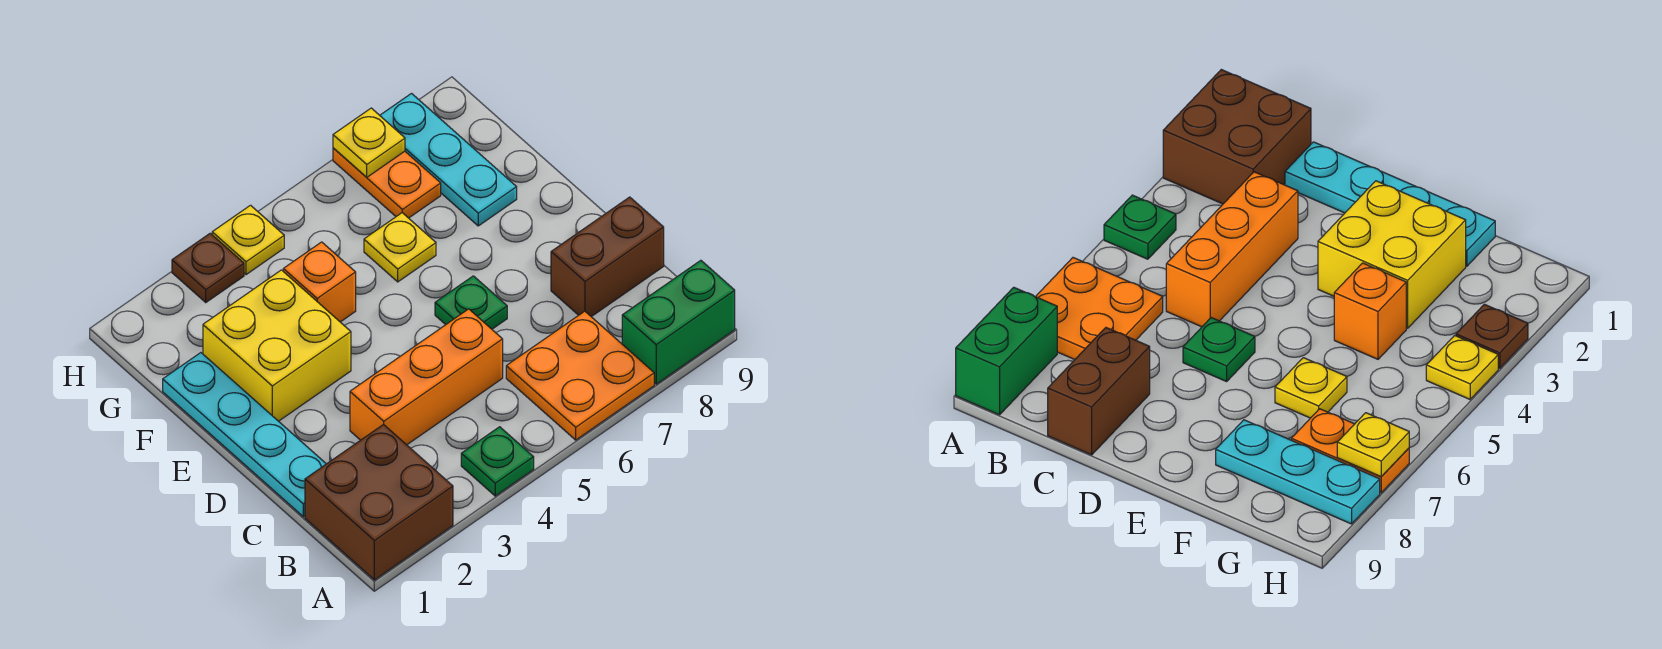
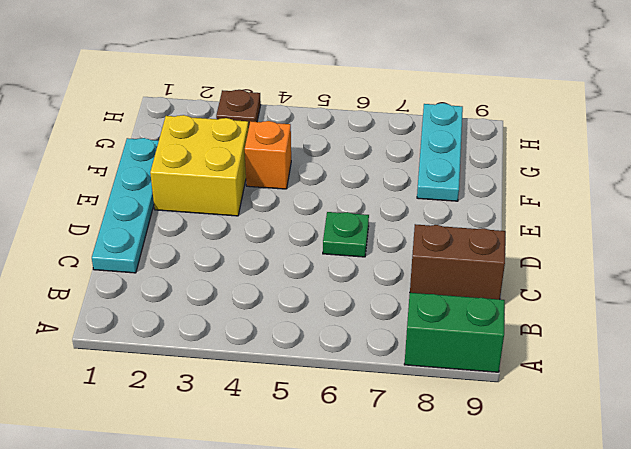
none -> brown brick A1:B2 level 1
none -> green plate A4 level 1
none -> orange plate A6:B7 level 1

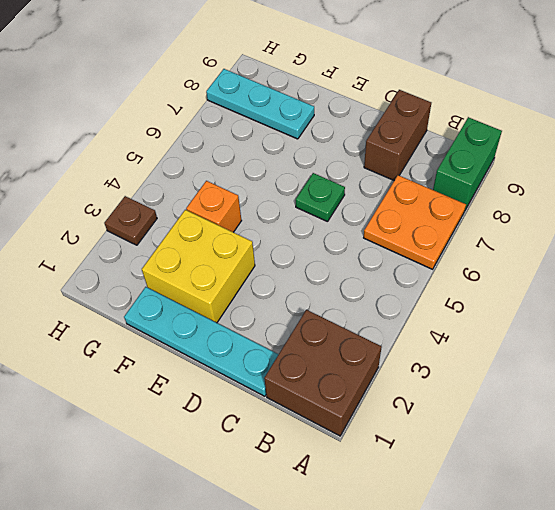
none -> green plate A4 level 1
none -> orange brick C3:C5 level 1
none -> yellow plate F6 level 1

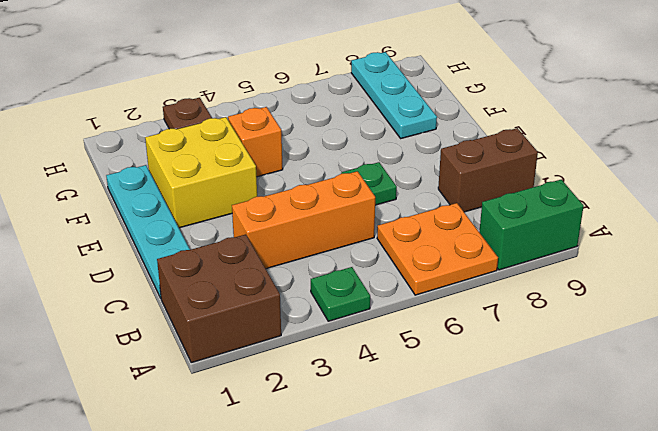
none -> yellow plate F6 level 1
none -> orange plate G7:H7 level 1
none -> yellow plate H4 level 1

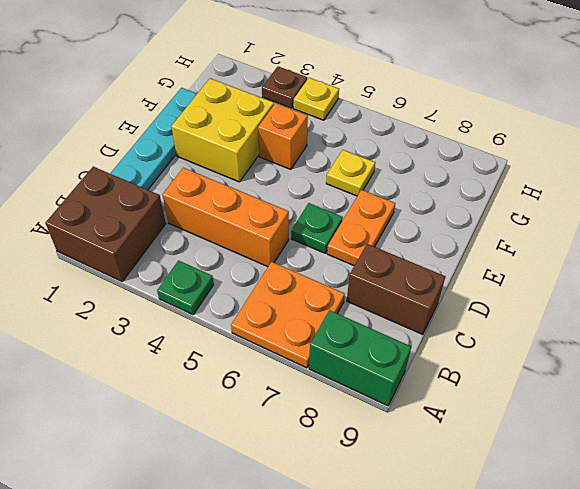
orange plate D7:E7 level 1 -> orange plate G7:H7 level 1
none -> cyan plate F8:H8 level 1
none -> yellow plate H7 level 2

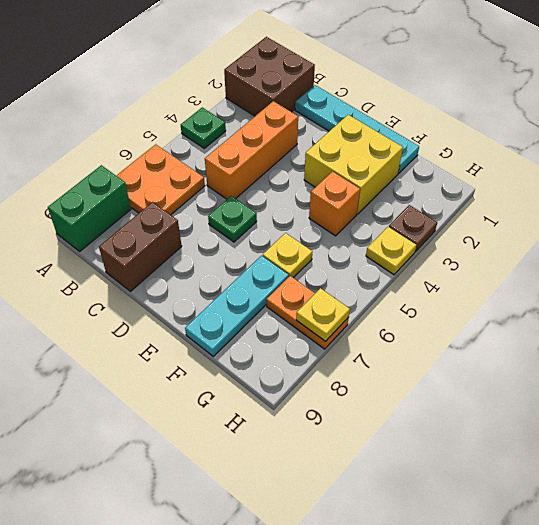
cyan plate F7:F9 level 1 -> cyan plate F8:H8 level 1

